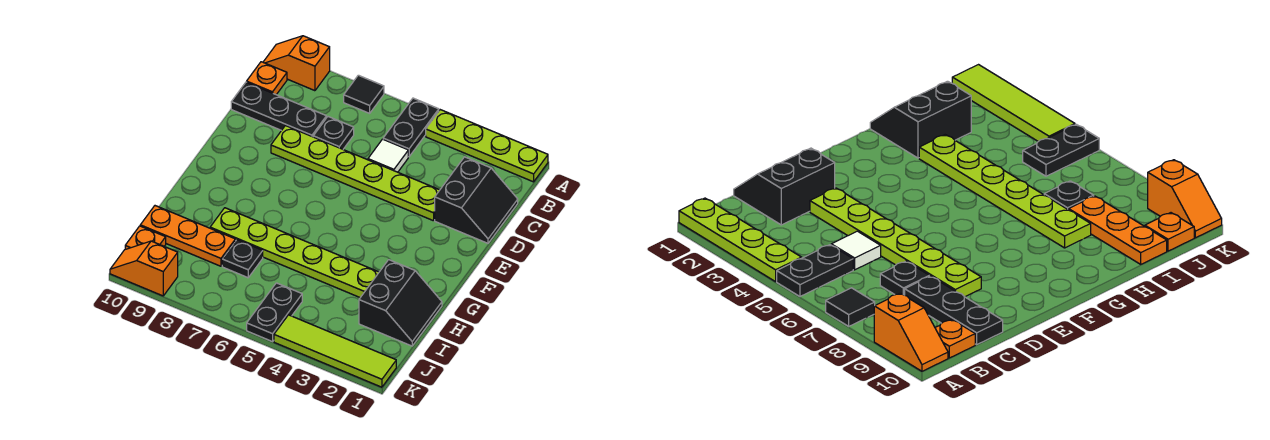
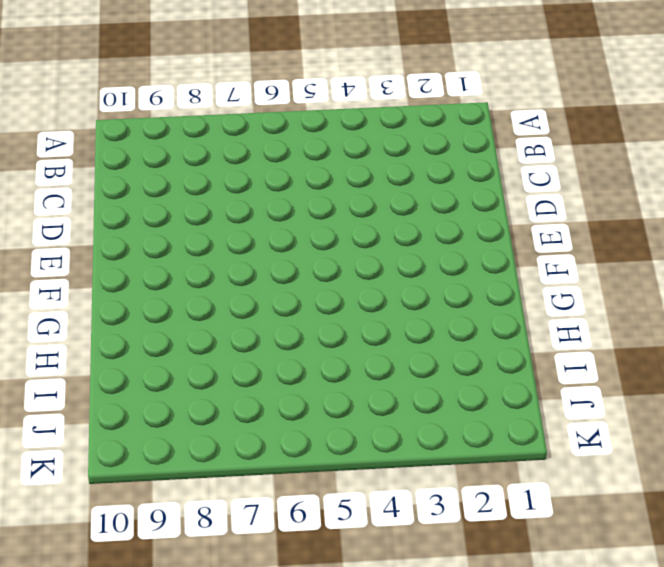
none -> lime plate A1:A4 level 1
none -> black plate A5:B5 level 1
none -> black tile A7 level 1

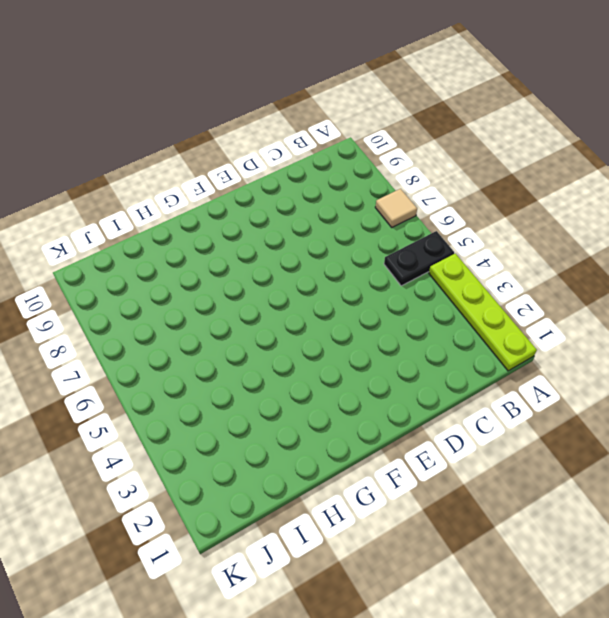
tan tile A7 level 1 -> black tile A7 level 1
none -> orange slope A9:A10 level 1 top 9
none -> orange plate B10 level 1
none -> black slope C1:D2 level 1 top 2

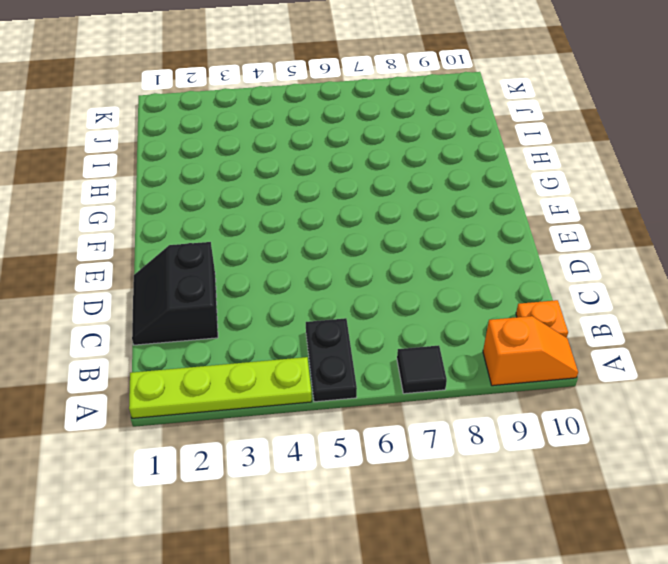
none -> white tile C5 level 1
none -> black plate C7 level 1
none -> black plate C8:C10 level 1

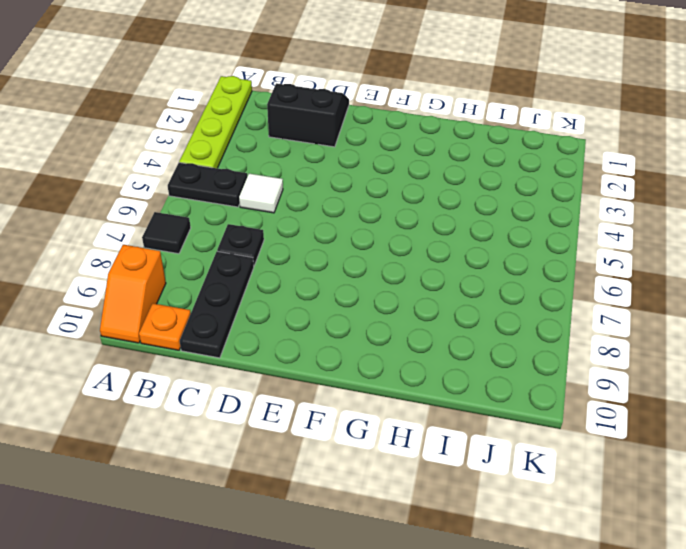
none -> lime plate D3:D8 level 1
none -> black slope H1:I2 level 1 top 2
none -> lime plate H3:H8 level 1

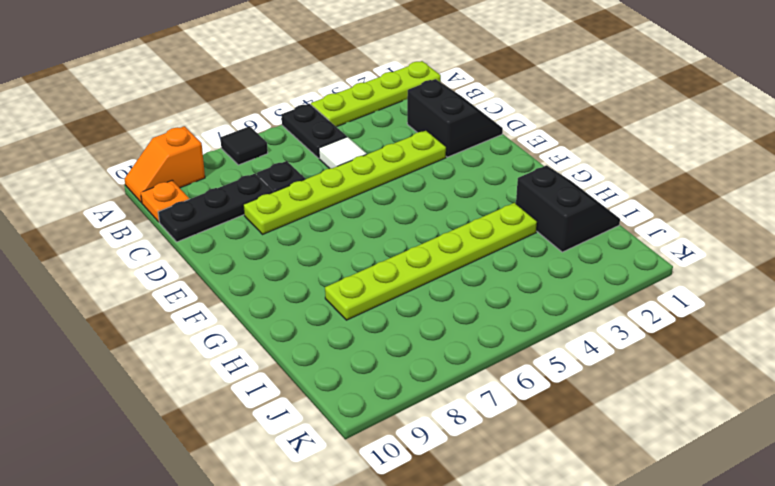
none -> black plate I7 level 1
none -> orange plate I8:I10 level 1
none -> black plate J5:K5 level 1

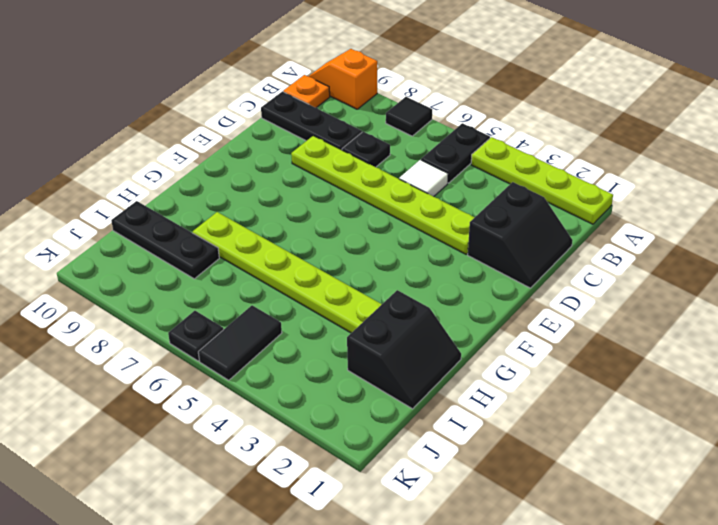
black plate I8:I10 level 1 -> orange plate I8:I10 level 1
black tile J5:K5 level 1 -> black plate J5:K5 level 1
black plate K6 level 1 -> black plate I7 level 1
none -> orange plate J10 level 1
none -> lime tile K1:K4 level 1
none -> orange slope K9:K10 level 1 top 9

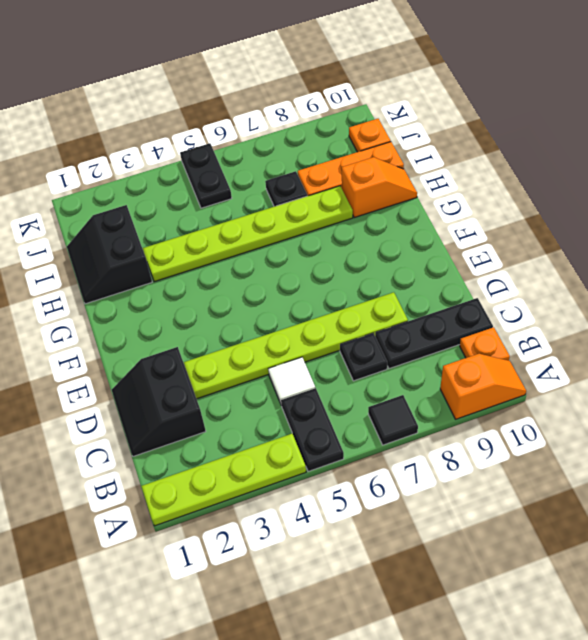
orange slope H9:H10 level 1 top 9 -> orange slope K9:K10 level 1 top 9
none -> lime tile K1:K4 level 1

